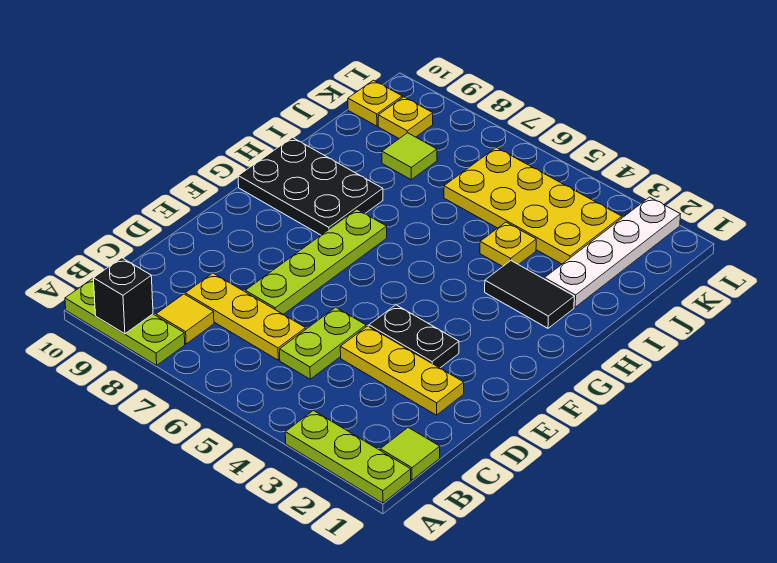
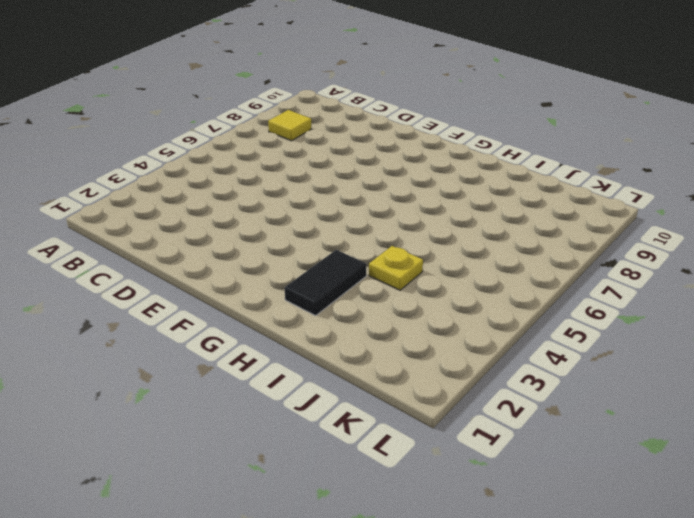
none -> lime plate A1:A3 level 1
none -> lime plate A8:A10 level 1
none -> lime tile B1 level 1

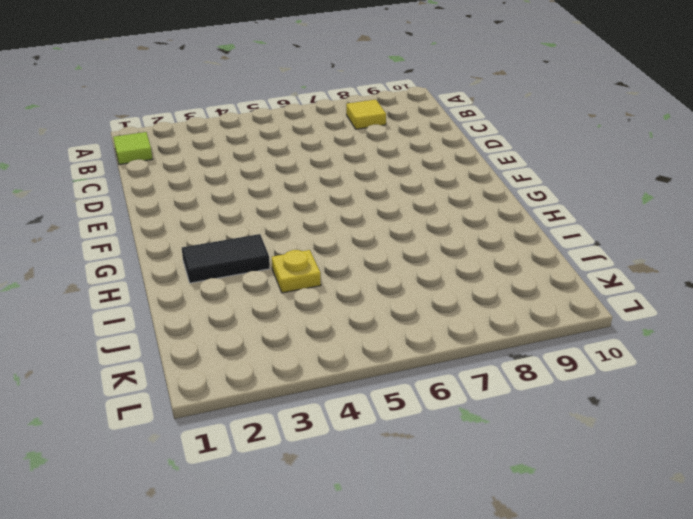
none -> lime plate A1:A3 level 1
none -> lime plate A8:A10 level 1
none -> lime plate C5:D5 level 1

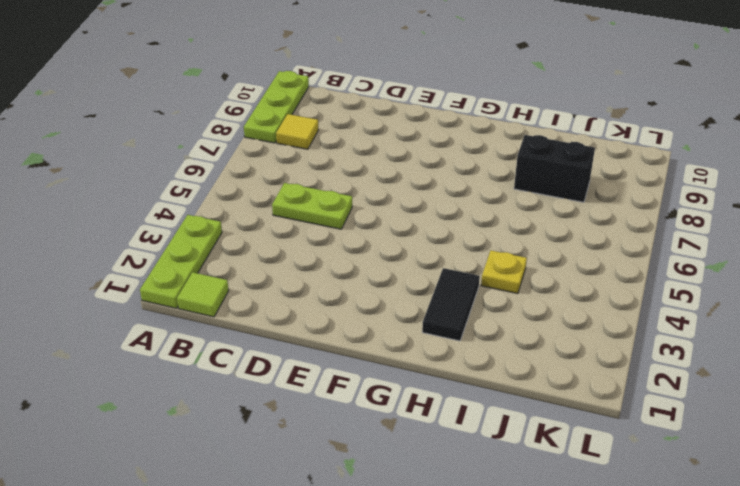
black brick I8:J8 level 1 -> lime tile J8 level 1
none -> yellow plate C6:C8 level 1
none -> yellow plate D2:D4 level 1
none -> lime plate D7:G7 level 1

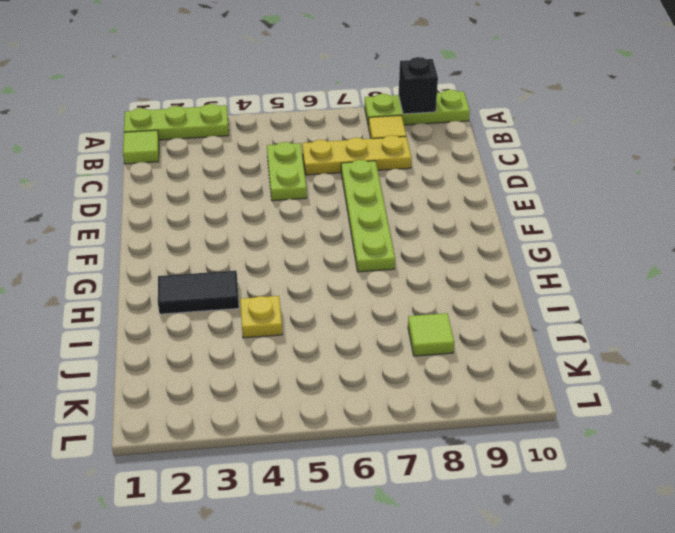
none -> yellow plate D2:D4 level 1
none -> black plate E3:E4 level 1
none -> black plate G8:H10 level 1

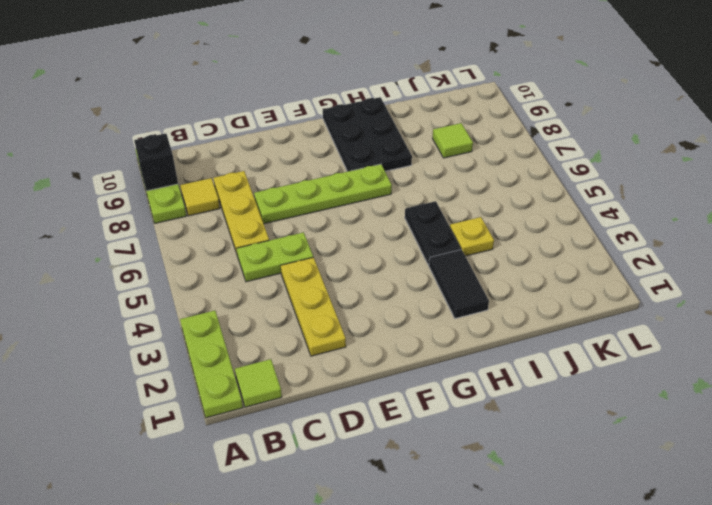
black plate H4:H5 level 1 -> black plate E3:E4 level 1
none -> white plate I2:L2 level 1
none -> yellow plate J3:K6 level 1
none -> yellow plate K9 level 1

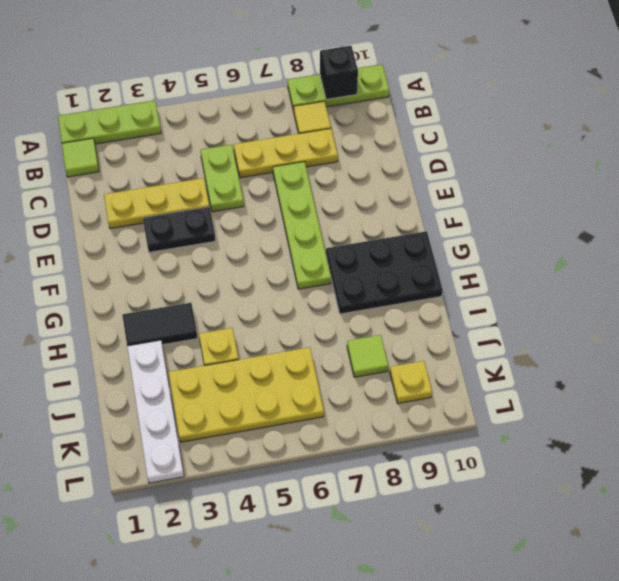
none -> yellow plate K10 level 1

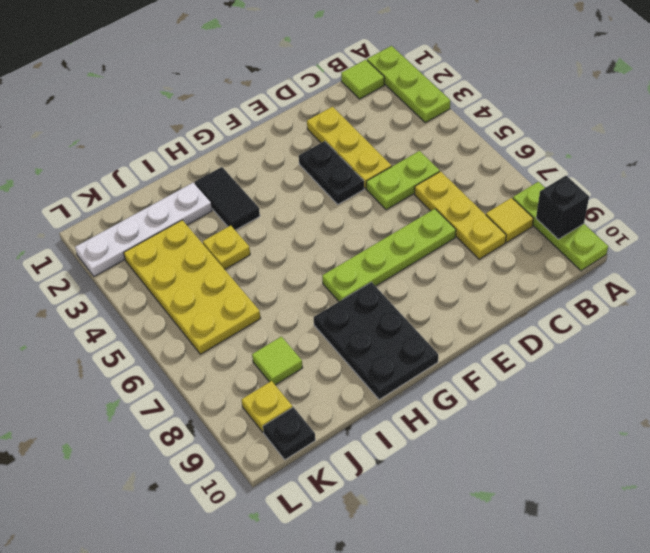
black plate K10 level 1 -> yellow plate K10 level 1

